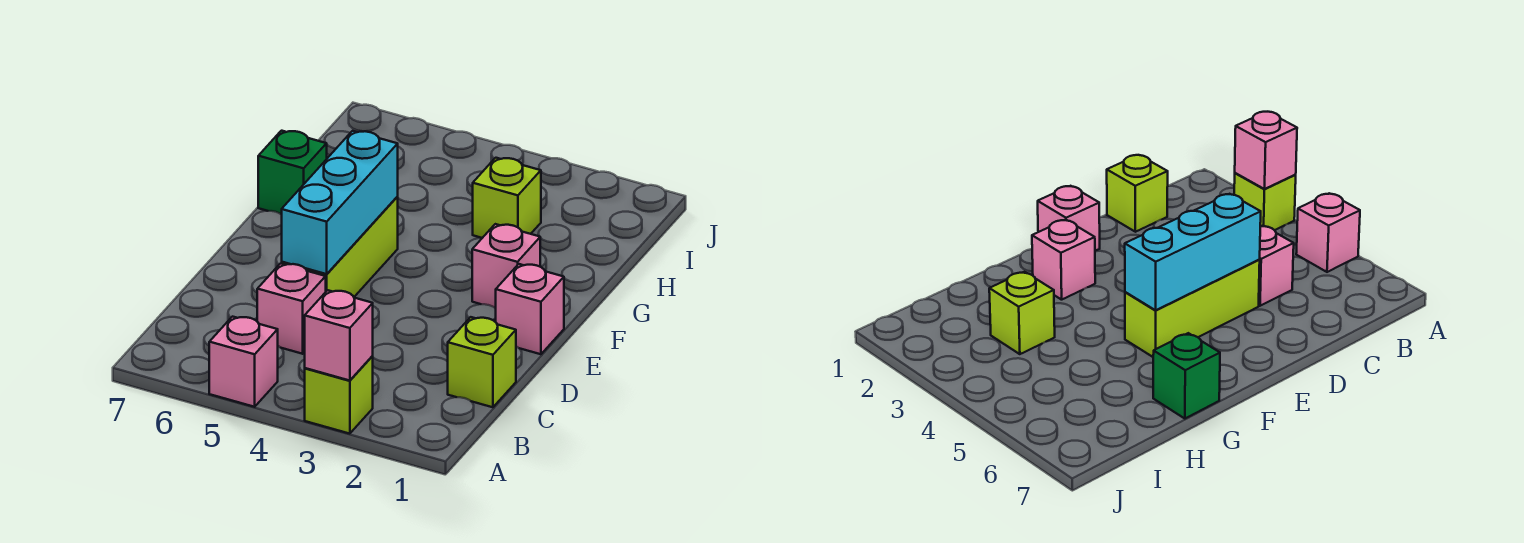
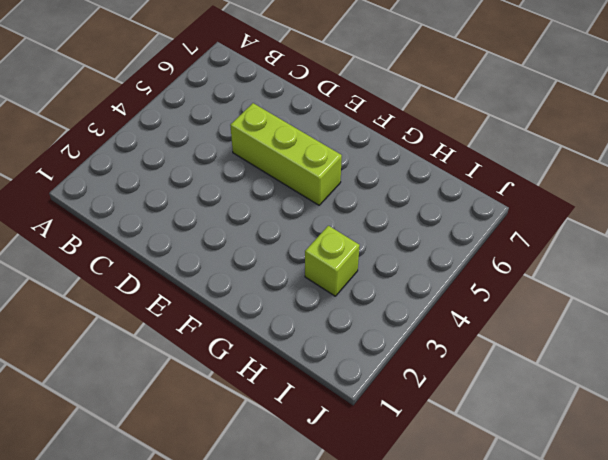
none -> lime brick A3 level 1
none -> pink brick A5 level 1

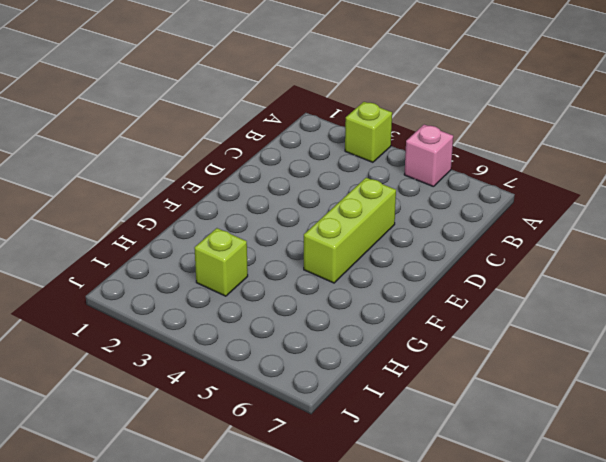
none -> lime brick C1 level 1
none -> pink brick C5 level 1

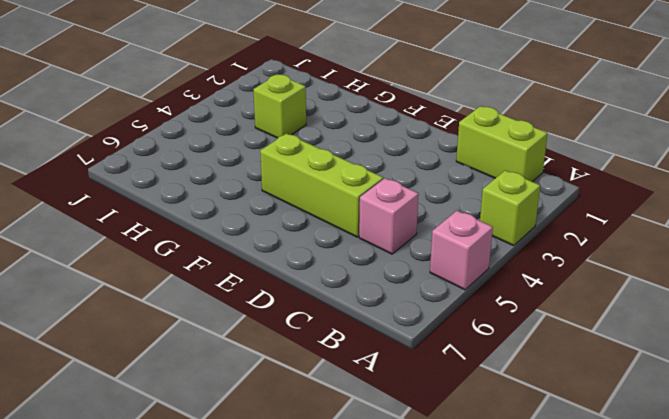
lime brick B1:C1 level 1 -> lime brick C1 level 1
none -> pink brick E1 level 1
none -> pink brick F2 level 1

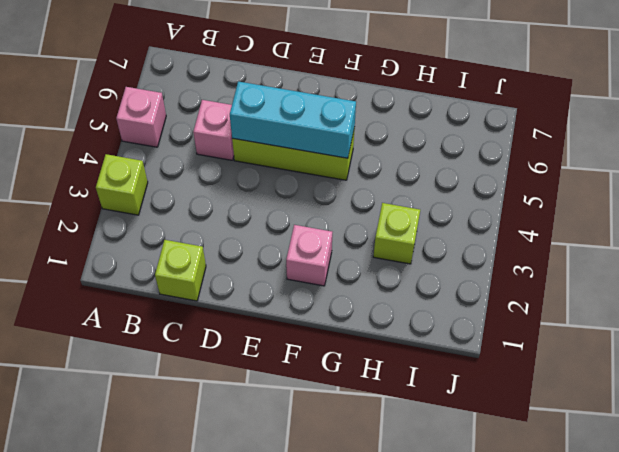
none -> pink brick E1 level 1
none -> green brick G7 level 1

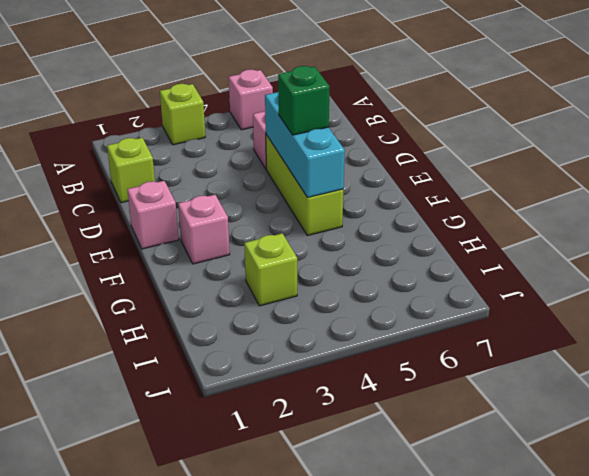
green brick E5 level 3 -> green brick G7 level 1
none -> pink brick A3 level 2

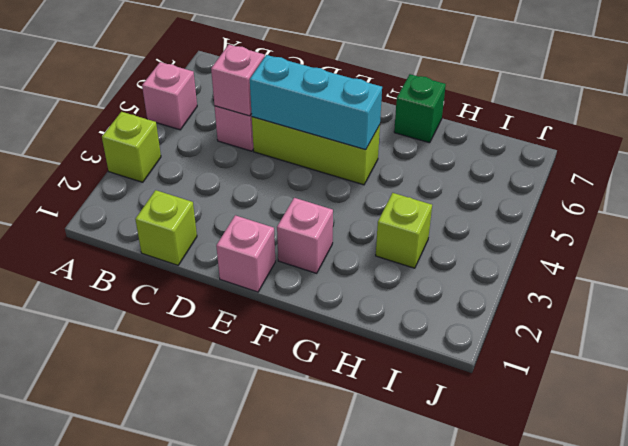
pink brick C5 level 2 -> pink brick A3 level 2

